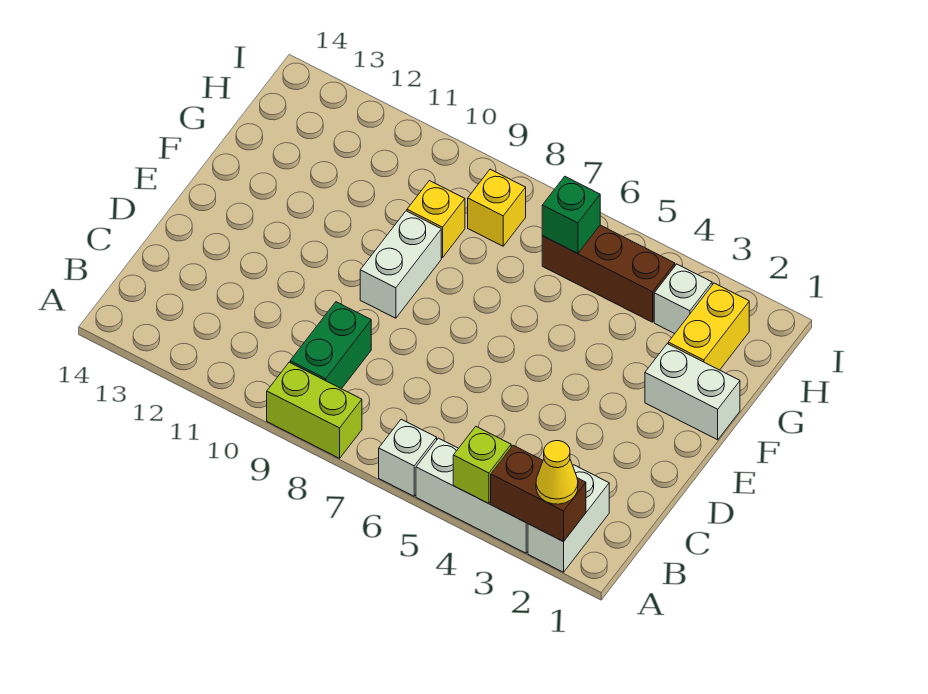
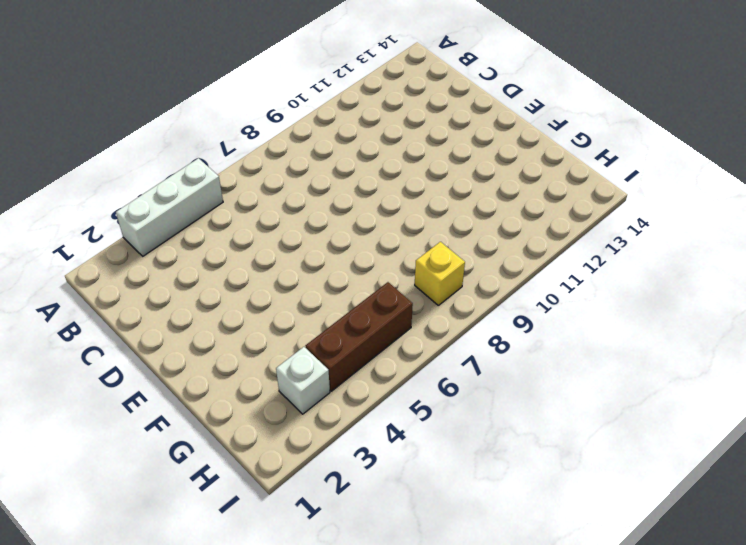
none -> white brick A2:B2 level 1
none -> white brick A6 level 1
none -> lime brick A8:A9 level 1

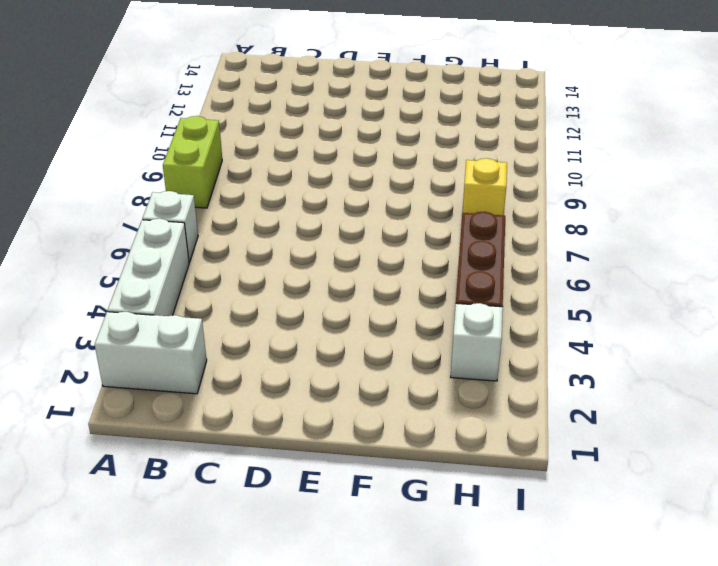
none -> green brick B9:C9 level 1
none -> white brick E9:F9 level 1
none -> white brick F1:F2 level 1

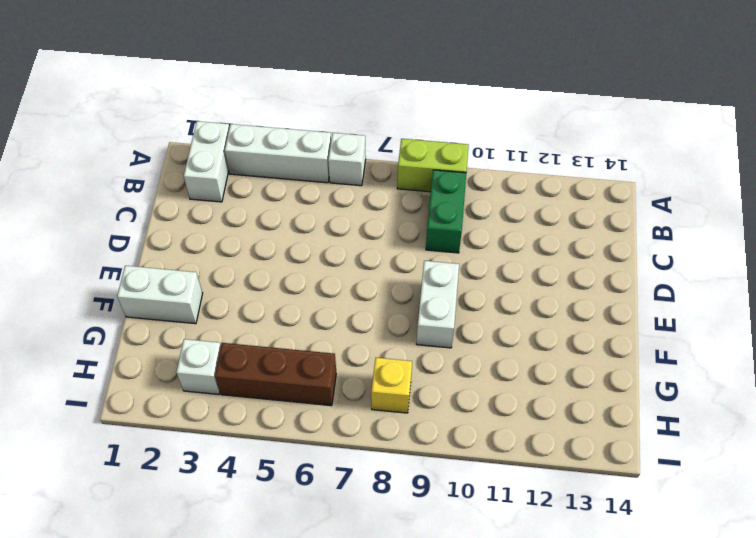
none -> yellow brick G2:H2 level 1
none -> yellow brick G9 level 1
none -> brown brick A2:A3 level 2

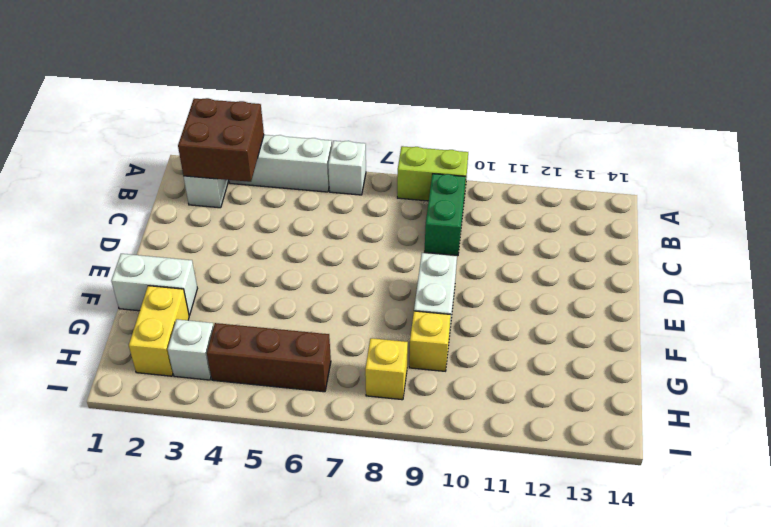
brown brick A2:B3 level 2 -> brown brick A2:A3 level 2
none -> lime brick A4 level 2
none -> green brick H6 level 2
none -> yellow cone A2 level 3

